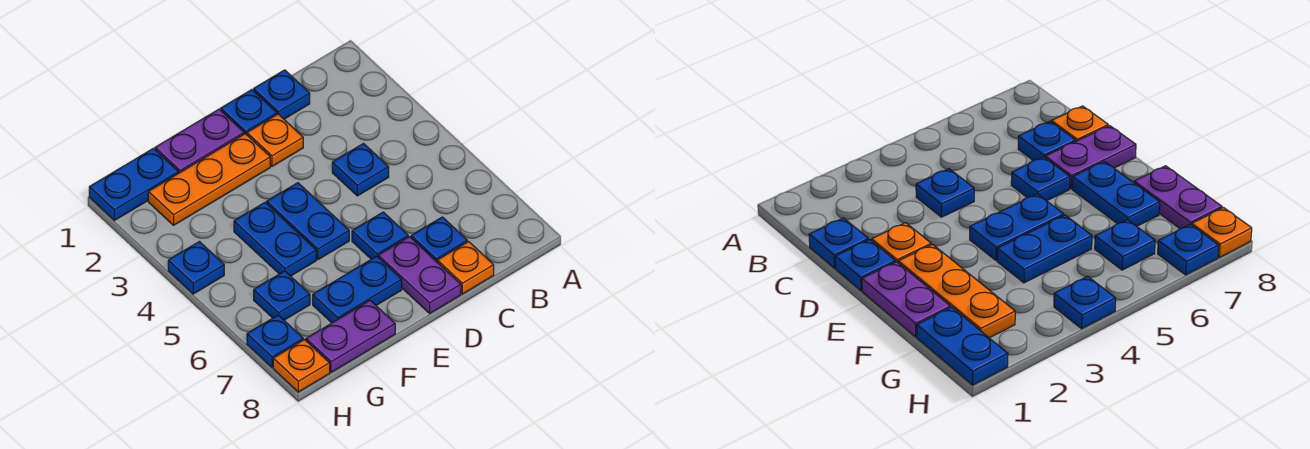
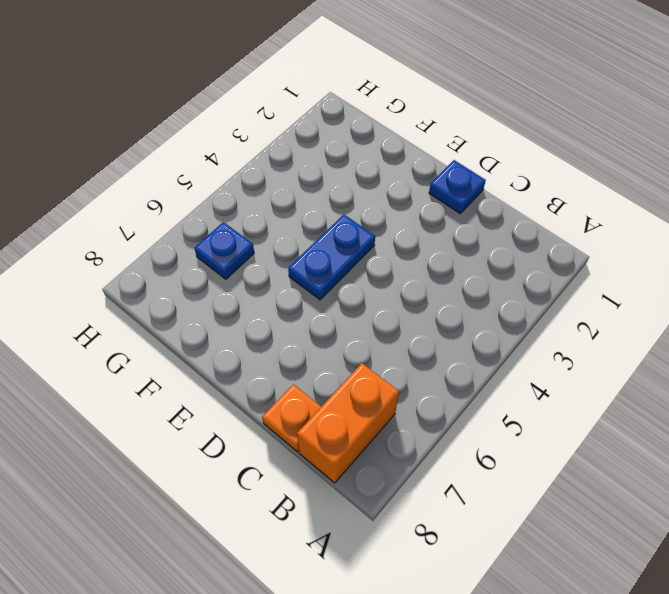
orange brick B7:B8 level 1 -> none
none -> blue plate C1 level 1
none -> blue plate C4 level 1
none -> blue plate C7 level 1

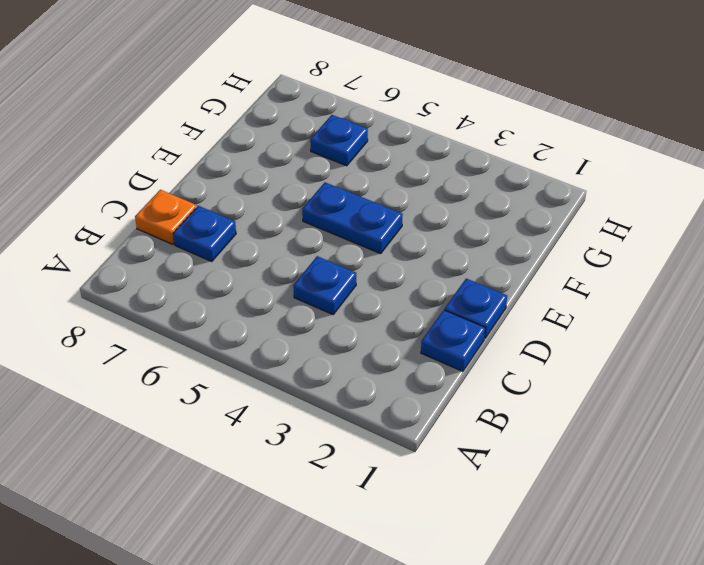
none -> orange plate D2 level 1
none -> blue plate D6 level 1
none -> purple plate D7:D8 level 1

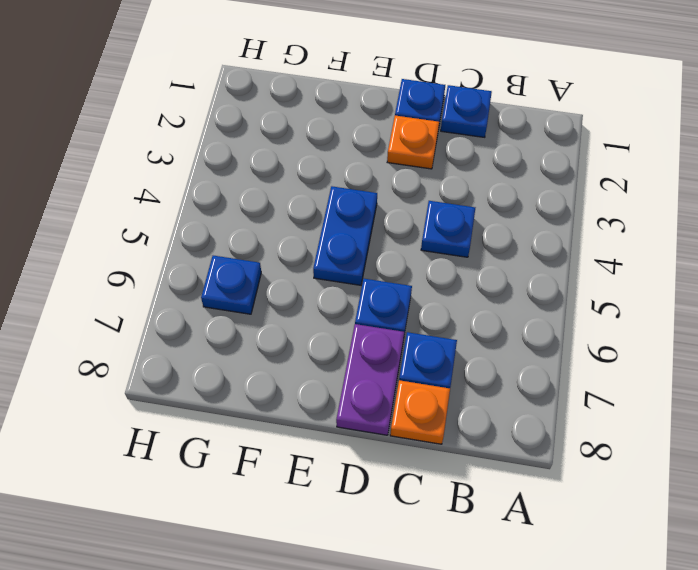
none -> purple plate E1:F1 level 1
none -> orange plate E2:G2 level 1
none -> blue plate E7:F7 level 1

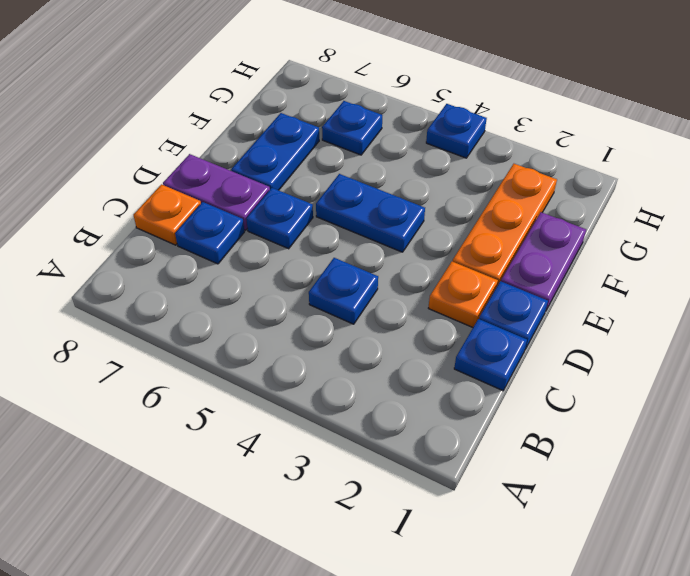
none -> blue plate F4:F5 level 1
none -> purple plate F8:G8 level 1
none -> blue plate G1:H1 level 1

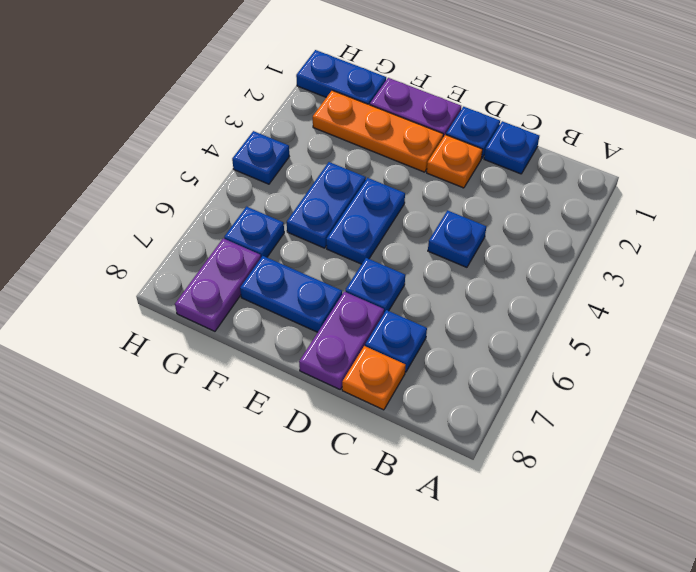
purple plate G7:G8 level 1 -> purple plate F8:G8 level 1
none -> blue plate H7 level 1
none -> orange plate H8 level 1

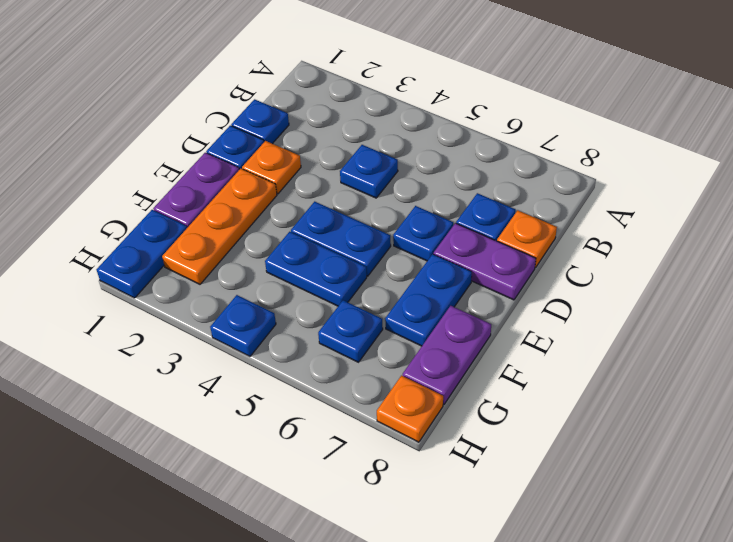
none -> blue plate H7 level 1

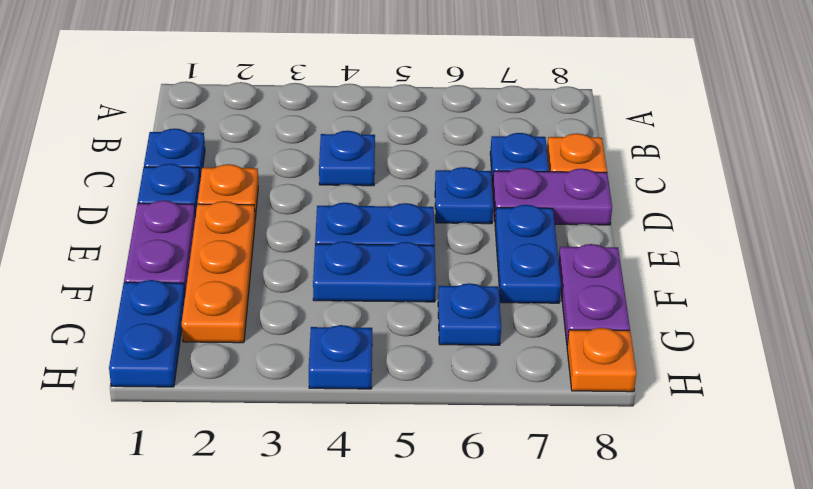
none -> blue plate H7 level 1

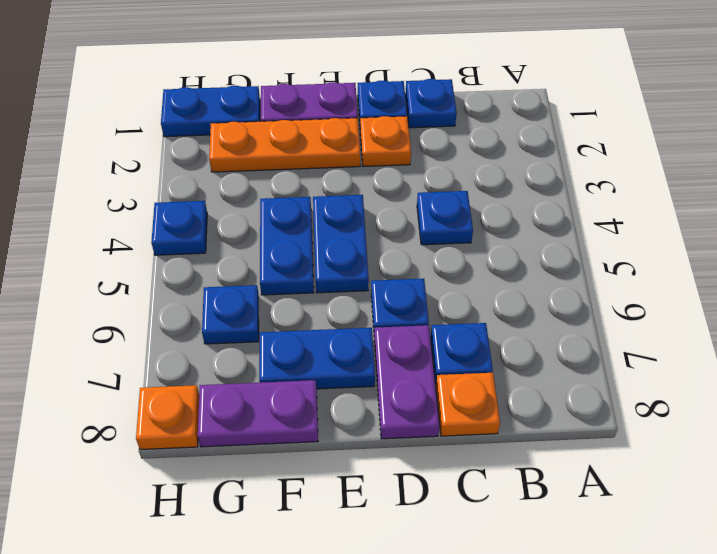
none -> blue plate H7 level 1

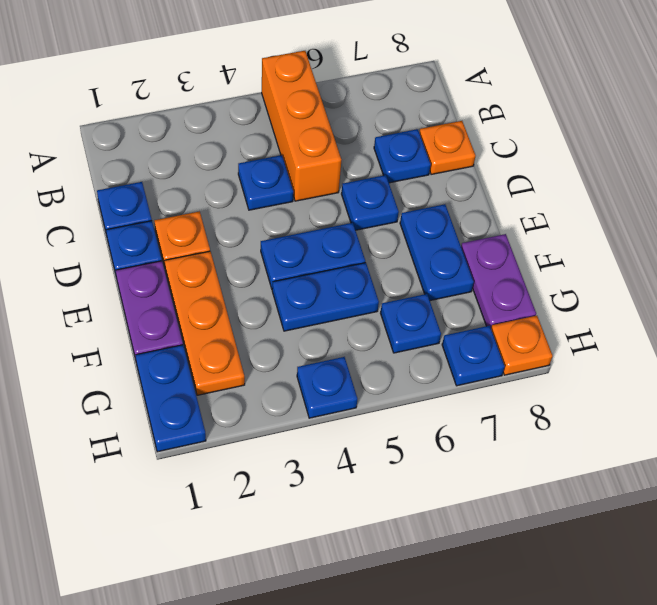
orange brick A5:C5 level 1 -> none
none -> purple plate D7:D8 level 1

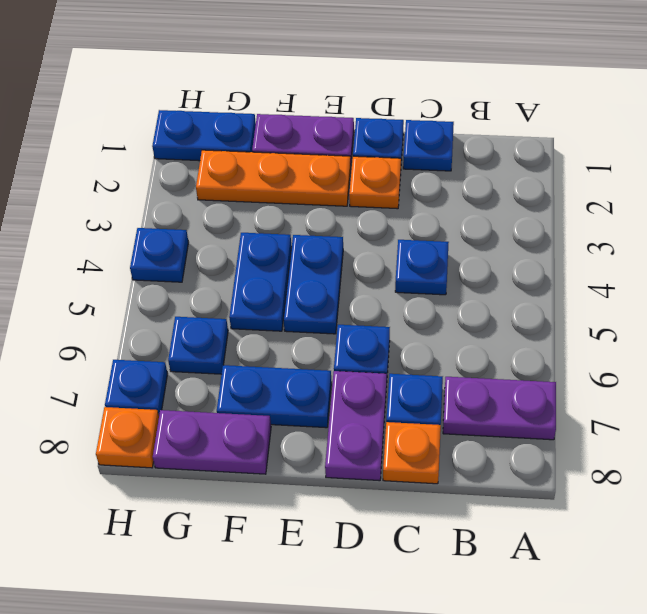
purple plate A7:B7 level 1 -> none

